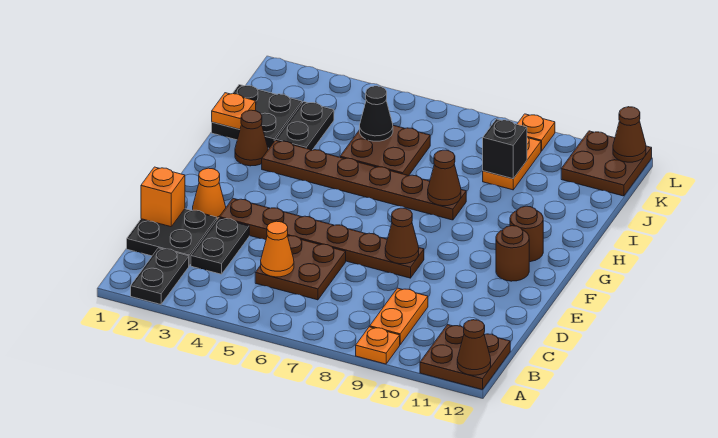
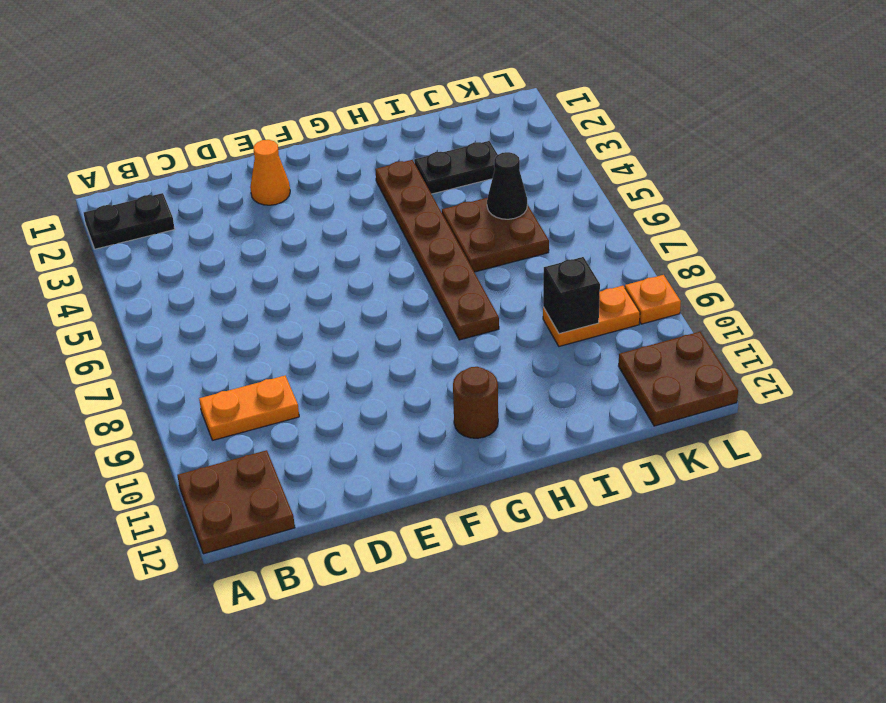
none -> orange plate A9 level 1
none -> black plate C1:D2 level 1
none -> black plate C3:D3 level 1

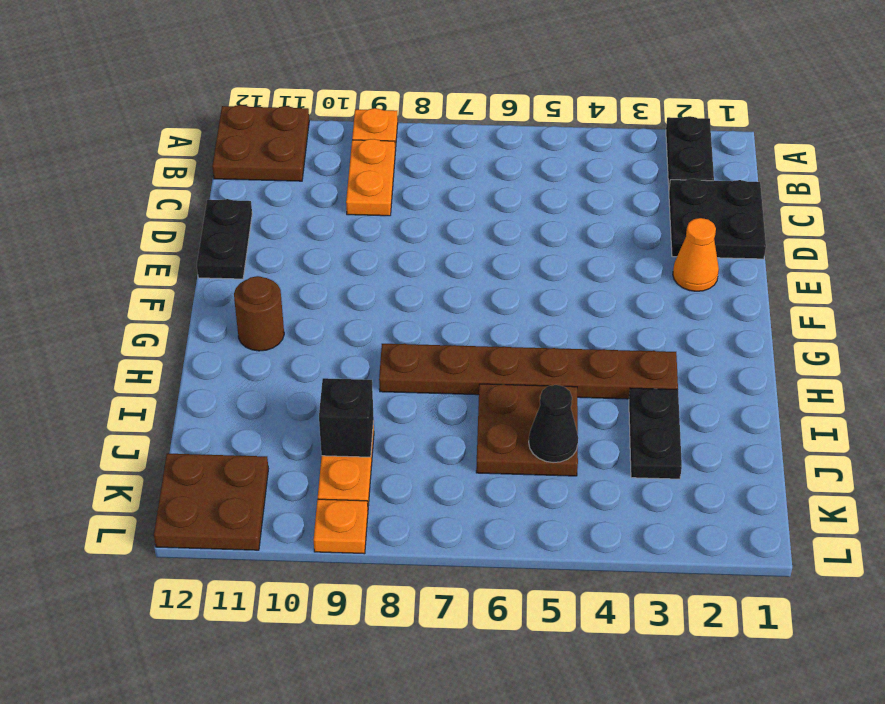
black plate D12:E12 level 1 -> black plate C3:D3 level 1
none -> brown plate C5:D6 level 1
none -> brown plate E3:E8 level 1
none -> brown round brick F11 level 1

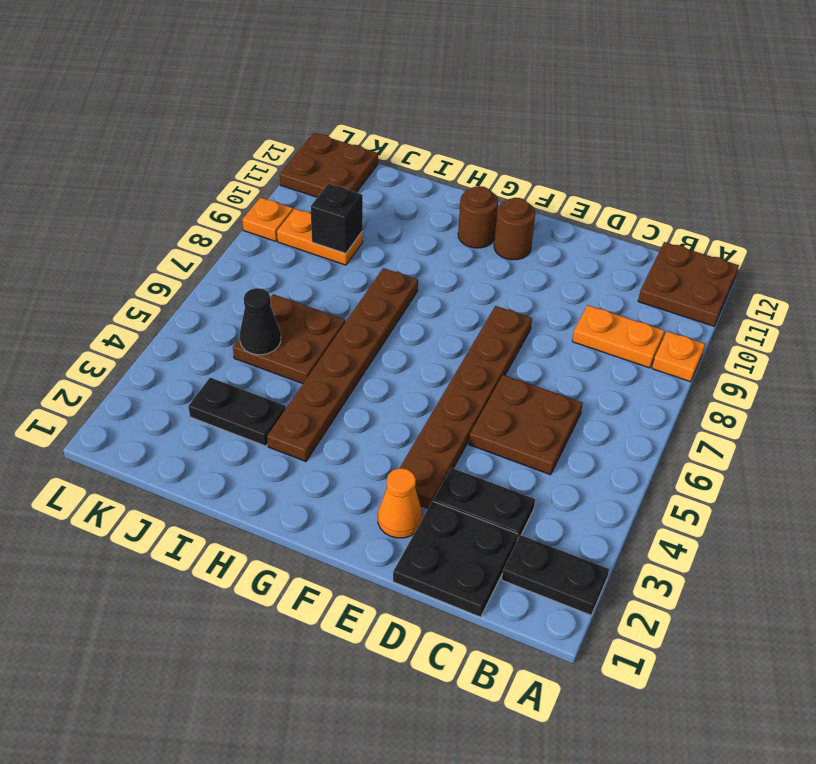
none -> brown cone H2 level 1
none -> black plate I1:J2 level 1
none -> brown cone A12 level 2

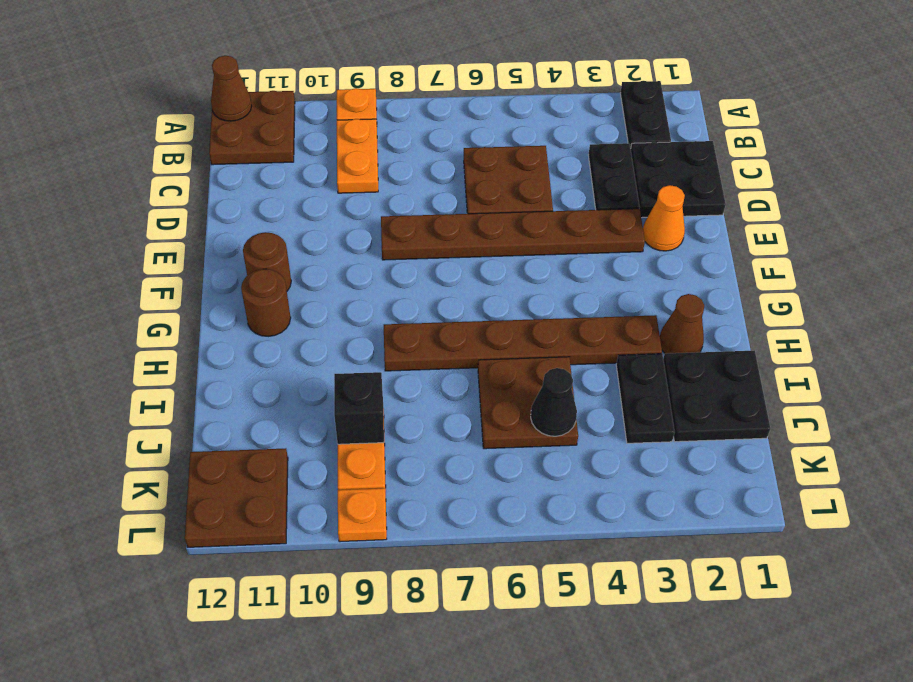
none -> orange cone C5 level 2
none -> orange brick D1 level 2
none -> brown cone E8 level 2

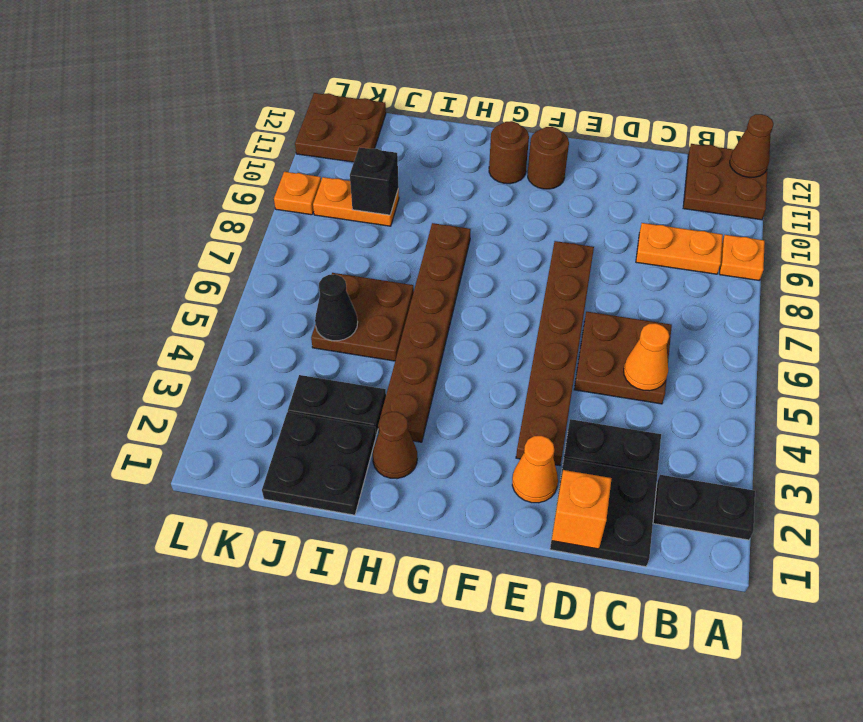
none -> brown cone E8 level 2
none -> brown cone H8 level 2
none -> orange plate I1 level 2

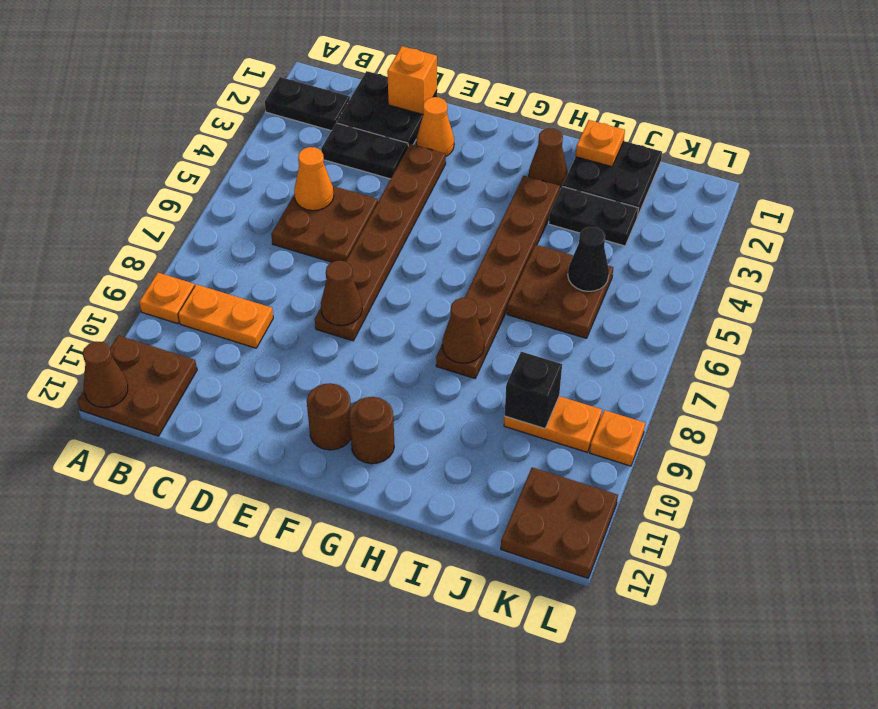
none -> brown cone L12 level 2

